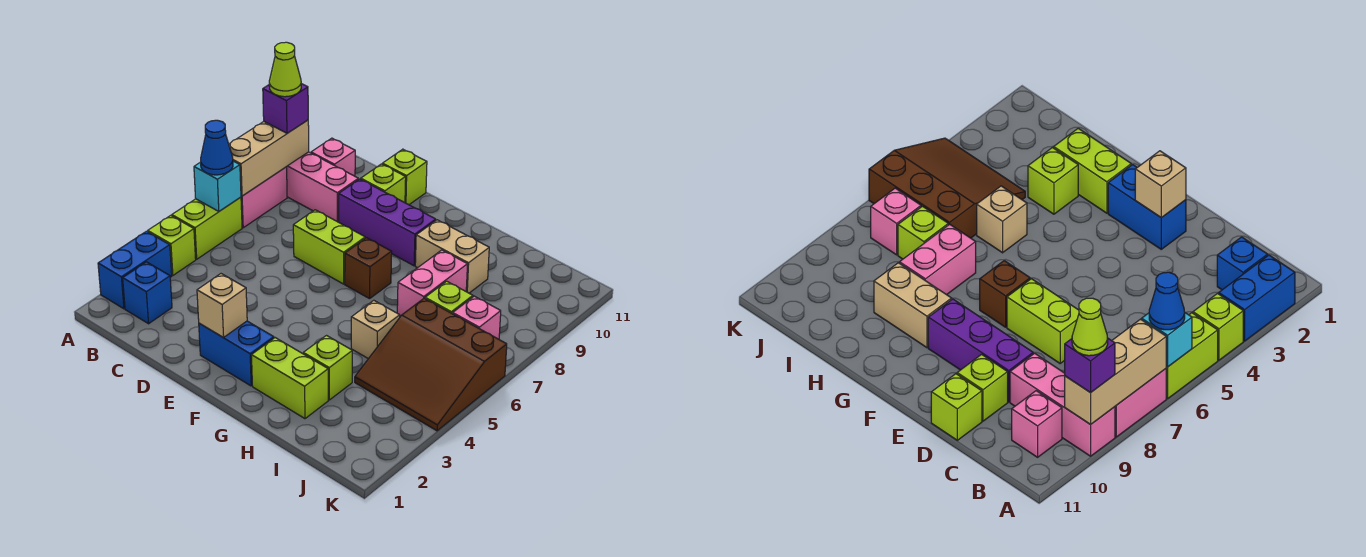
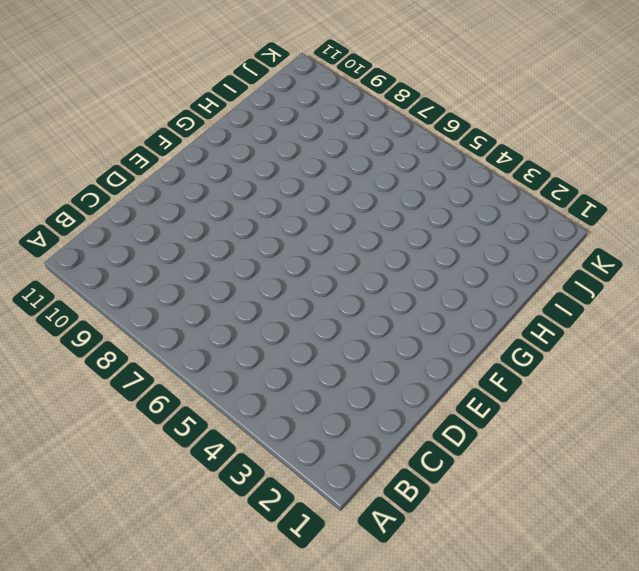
none -> blue brick A2:A3 level 1
none -> lime brick A4 level 1
none -> lime brick A5:A6 level 1

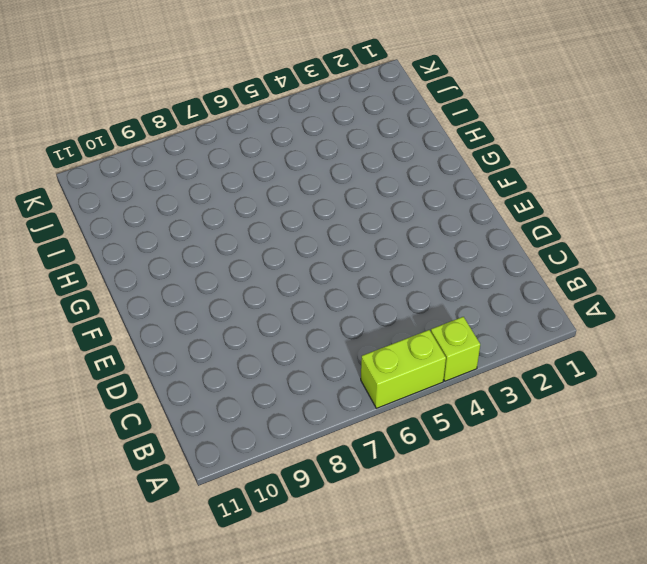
none -> blue brick A2:A3 level 1
none -> pink brick A7:A8 level 1
none -> pink brick A9:C9 level 1

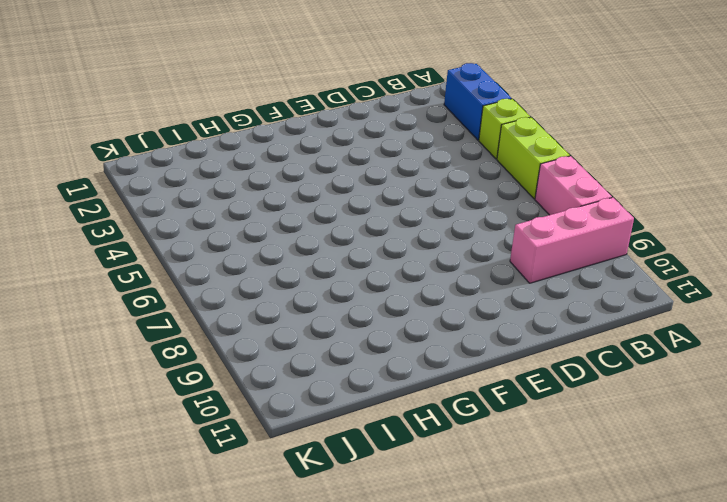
none -> blue brick B2 level 1
none -> pink brick B10 level 1
none -> lime brick D7:E7 level 1

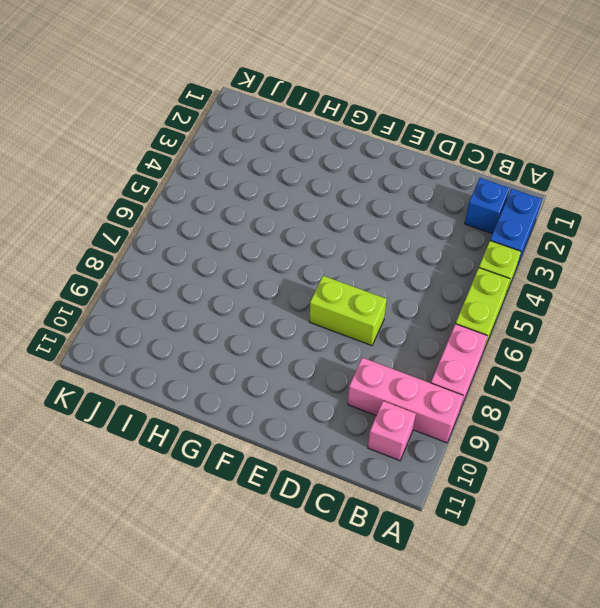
none -> purple brick D9:F9 level 1
none -> lime brick D10 level 1
none -> lime brick D11 level 1

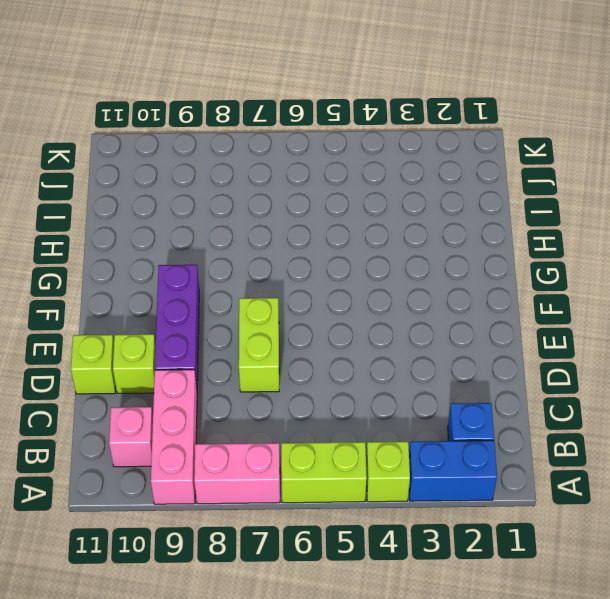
none -> blue brick E2:F2 level 1
none -> brown brick F7 level 1
none -> lime brick G2:H2 level 1

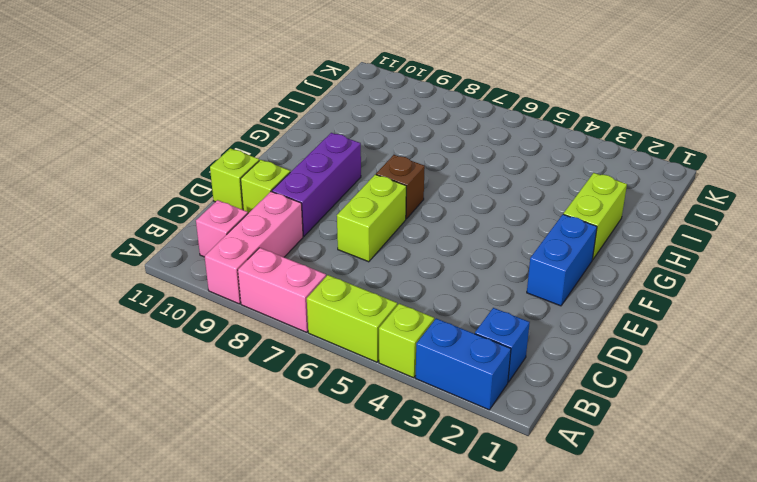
none -> tan brick G9:H9 level 1
none -> lime brick H3 level 1
none -> tan brick H5 level 1

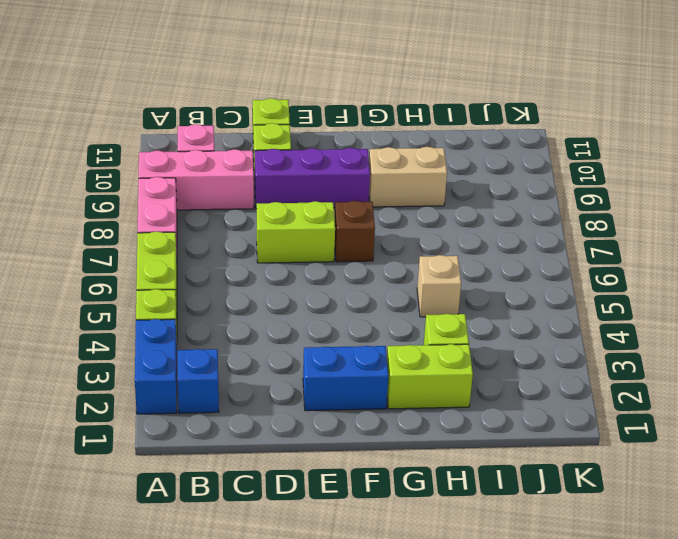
none -> pink brick H7:H8 level 1
none -> brown slope I4:K6 level 1 top 6
none -> lime brick I7 level 1

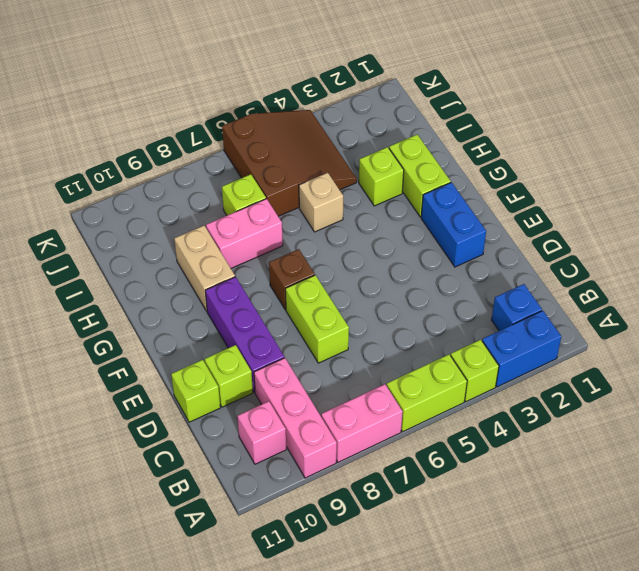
none -> pink brick J7 level 1
none -> cyan brick A6 level 2
none -> tan brick A7:A9 level 2

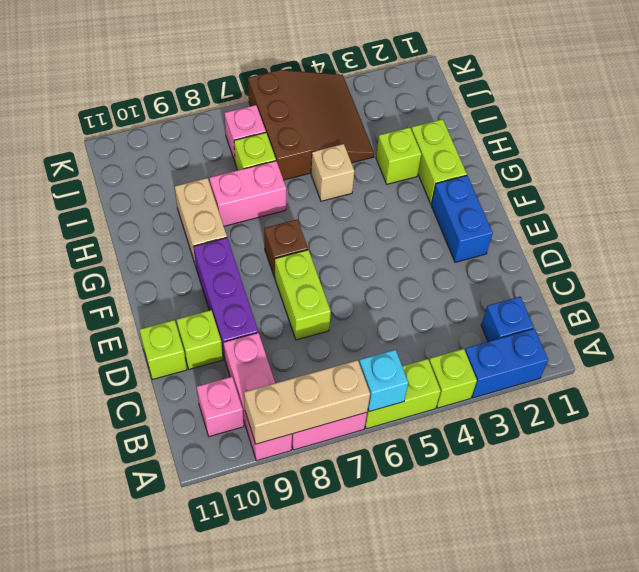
none -> tan brick E2 level 2
none -> blue cone A6 level 3
none -> purple brick A9 level 3

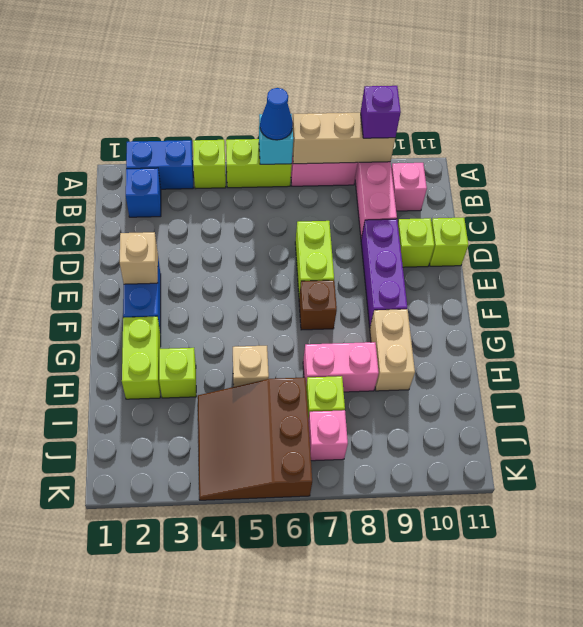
none -> lime cone A9 level 4

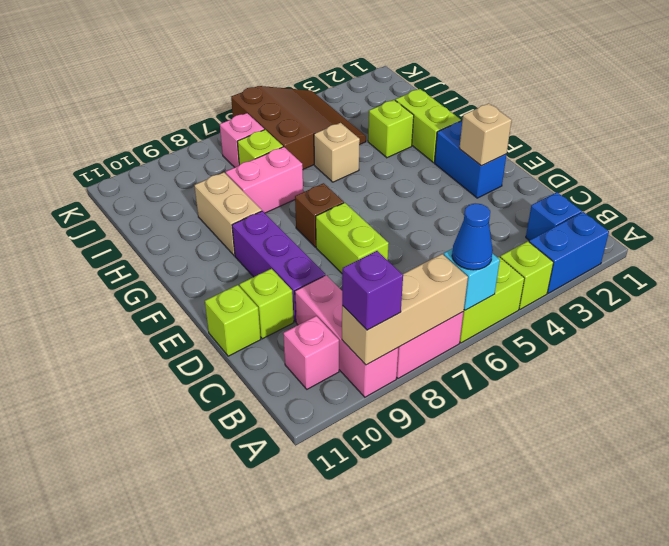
none -> lime cone A9 level 4

